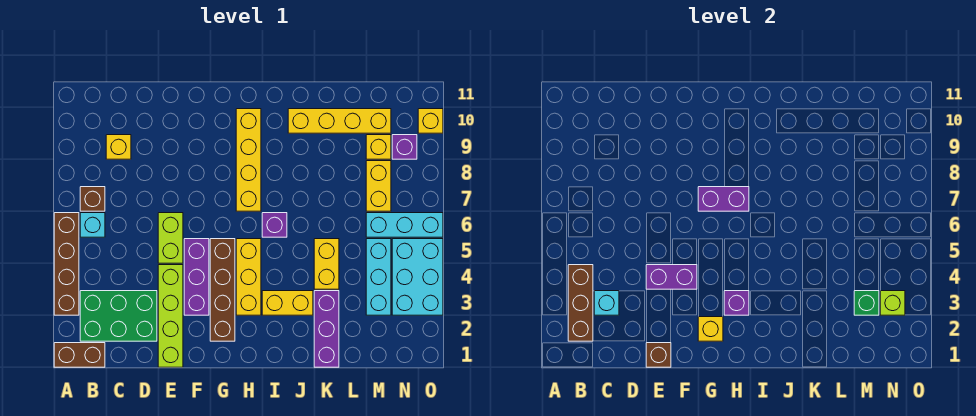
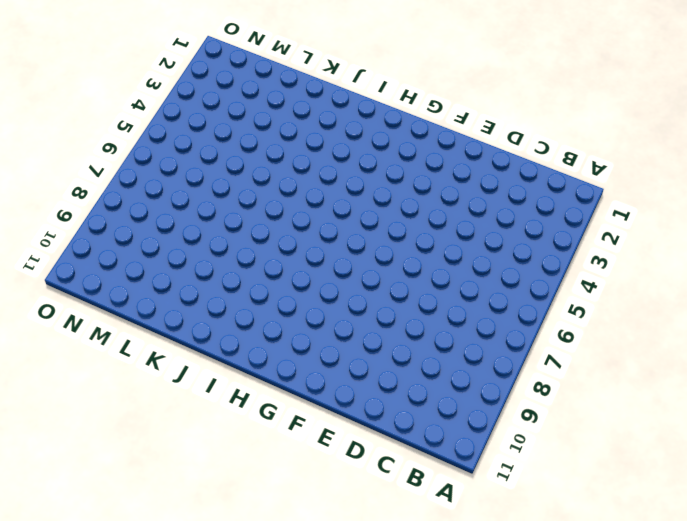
none -> brown brick A1:B1 level 1
none -> brown brick A3:A6 level 1
none -> green brick B2:D3 level 1
none -> cyan brick B6 level 1

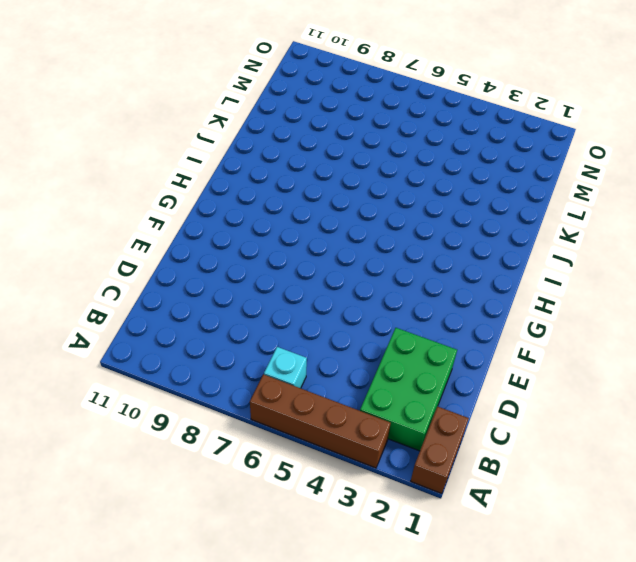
none -> brown brick B7 level 1
none -> yellow brick C9 level 1
none -> lime brick E1:E4 level 1
none -> lime brick E5:E6 level 1

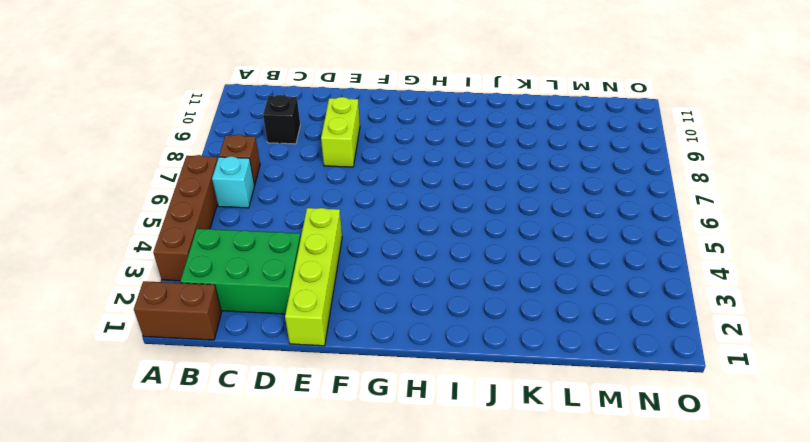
black brick C9 level 1 -> yellow brick C9 level 1
lime brick E8:E9 level 1 -> lime brick E5:E6 level 1
none -> purple brick F3:F5 level 1
none -> brown brick G2:G5 level 1
none -> yellow brick H3:H5 level 1
none -> yellow brick H7:H10 level 1

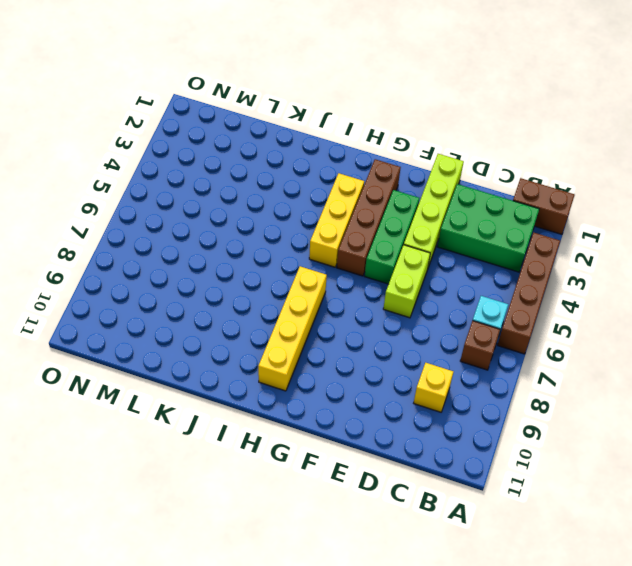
green brick F3:F5 level 1 -> purple brick F3:F5 level 1
none -> yellow brick I3:J3 level 1
none -> purple brick I6 level 1
none -> yellow brick J10:M10 level 1
none -> purple brick K1:K3 level 1

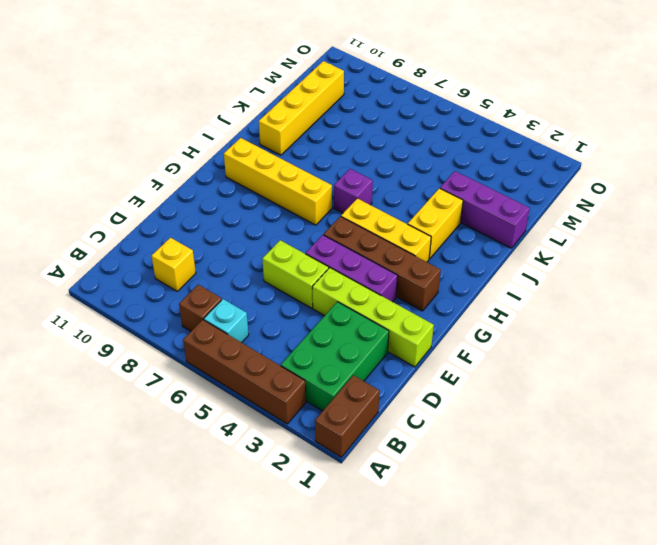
none -> yellow brick K4:K5 level 1
none -> cyan brick M3:M5 level 1
none -> cyan brick M6:O6 level 1
none -> yellow brick M7:M8 level 1

